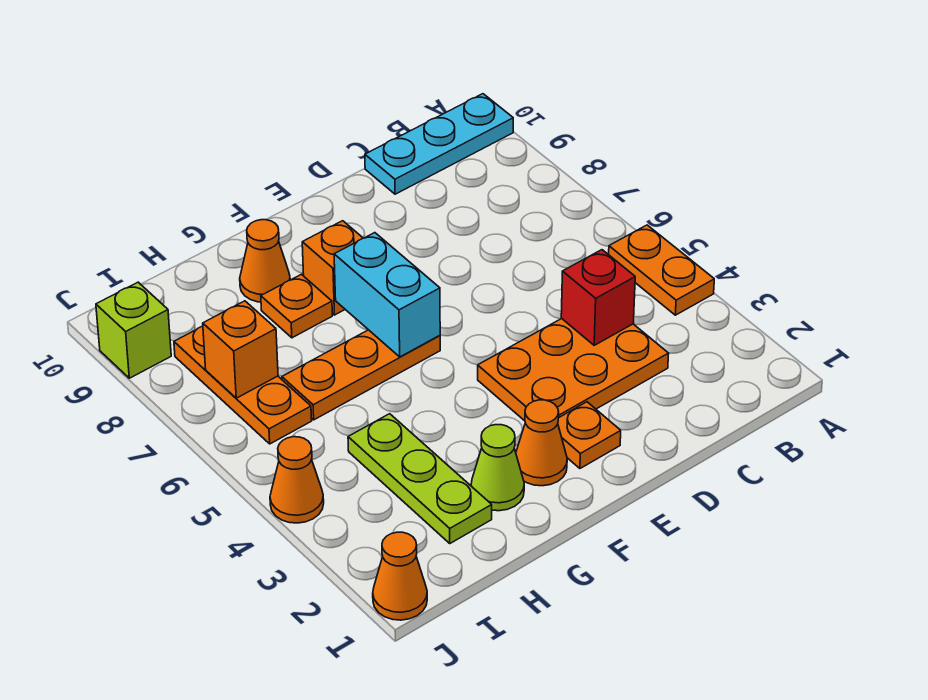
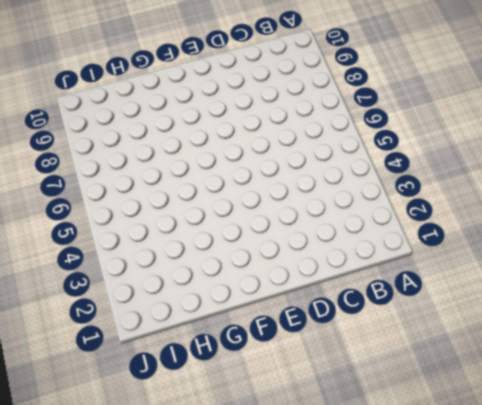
none -> orange plate A4:A5 level 1
none -> cyan plate A10:C10 level 1
none -> orange plate C3:E4 level 1

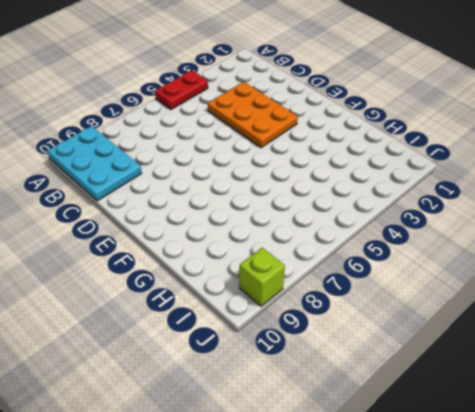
red plate A4:A5 level 1 -> orange plate A4:A5 level 1
cyan plate A9:C10 level 1 -> cyan plate A10:C10 level 1
none -> orange plate E2 level 1
none -> orange cone F2 level 1
none -> orange plate F6:H6 level 1

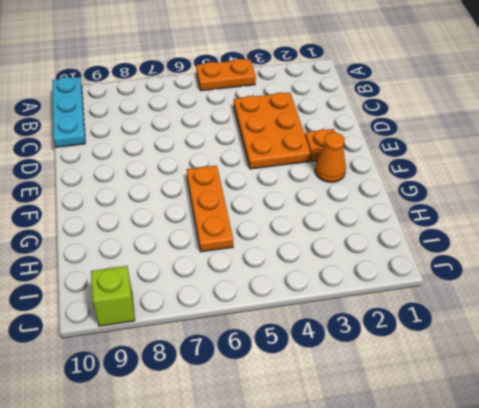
none -> orange brick F8 level 1
none -> lime cone G2 level 1
none -> orange plate G8 level 1

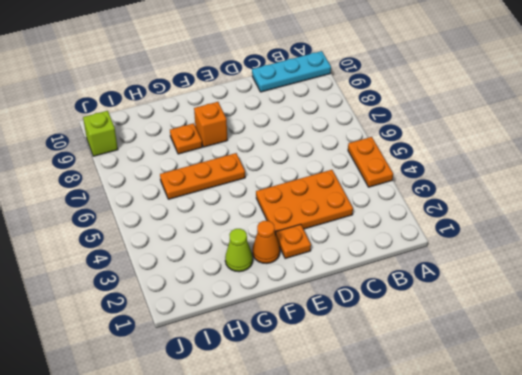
none -> orange cone G9 level 1
none -> lime plate H2:H4 level 1
none -> orange plate I6:I8 level 1

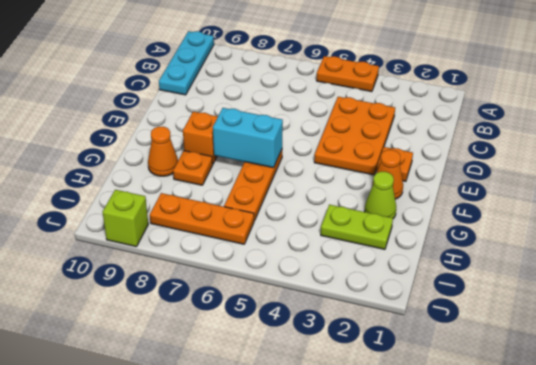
lime plate H2:H3 level 1 -> lime plate H2:H4 level 1
none -> orange cone J1 level 1
none -> orange cone J4 level 1
none -> red brick C4 level 2

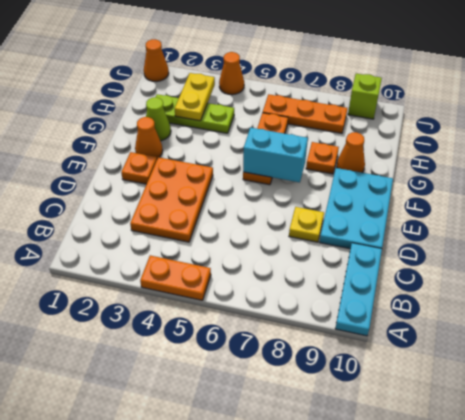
yellow plate D8 level 1 -> none
cyan plate D9:F10 level 1 -> none
yellow plate H3:I3 level 2 -> none
none -> orange brick F8 level 1
none -> red brick C4 level 2
none -> orange brick I7 level 2

